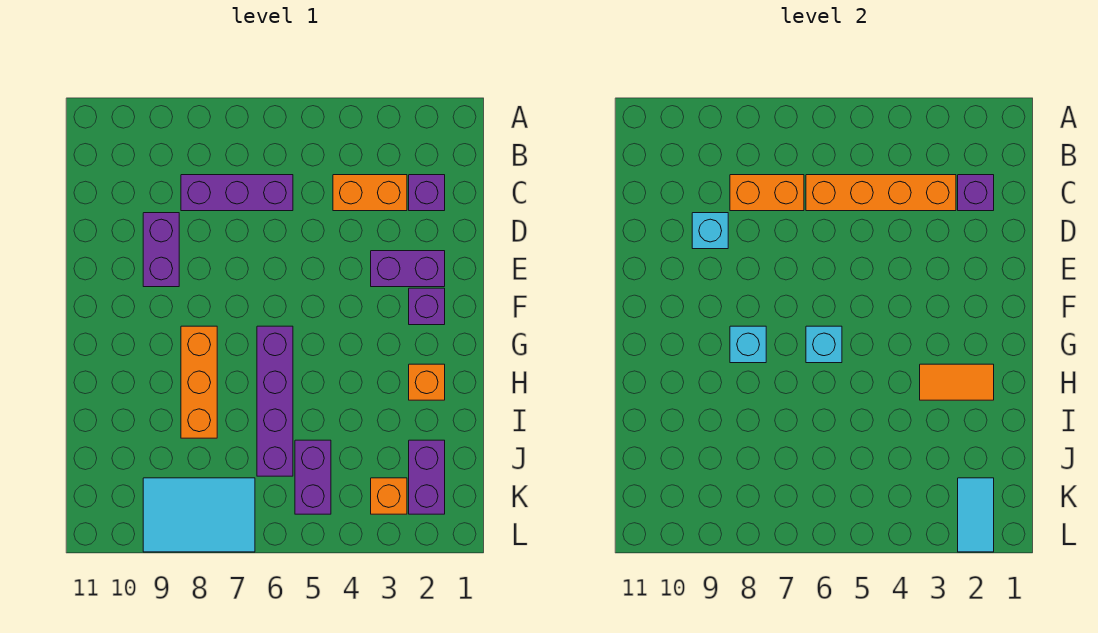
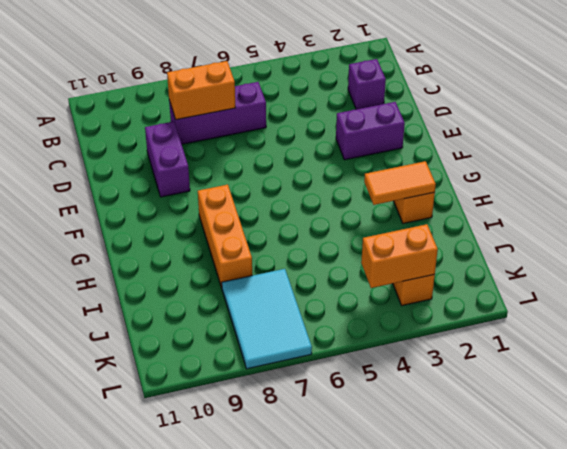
cyan tile J7:L8 level 1 -> cyan tile K7:L9 level 1
orange brick K3:K4 level 2 -> orange brick C3:C4 level 1
none -> purple brick F2 level 1
none -> purple brick G6:J6 level 1
none -> purple brick J2:K2 level 1

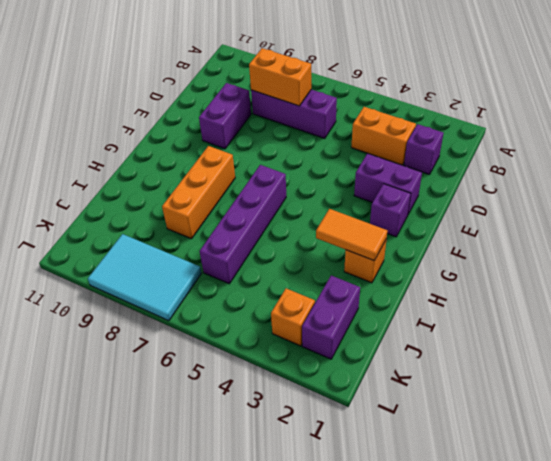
none -> purple brick J5:K5 level 1
none -> purple brick C2 level 2
none -> orange brick C3:C6 level 2

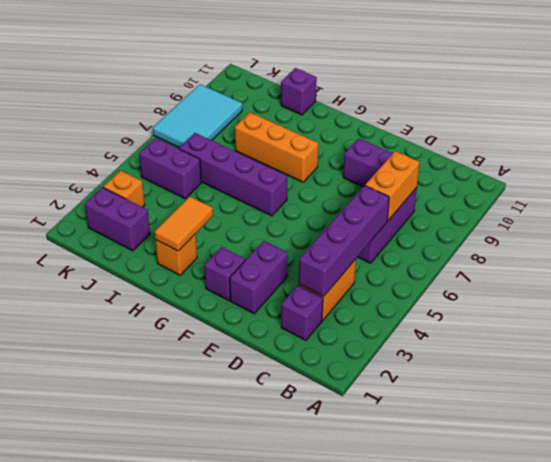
purple brick C3:C6 level 2 -> orange brick C3:C6 level 2
purple brick I11 level 1 -> purple brick C2 level 2
none -> cyan brick D9 level 2
none -> cyan brick G6 level 2
none -> cyan brick G8 level 2

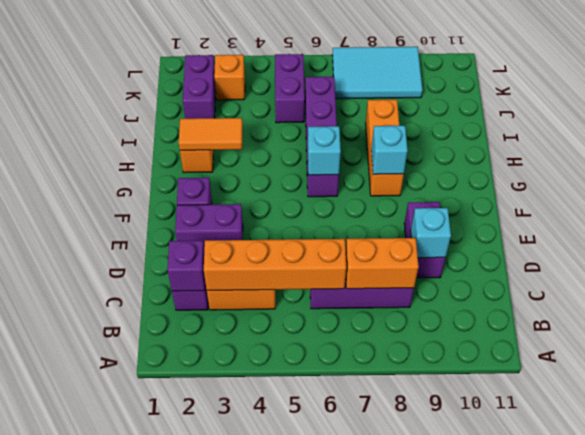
none -> cyan tile K2:L2 level 2

